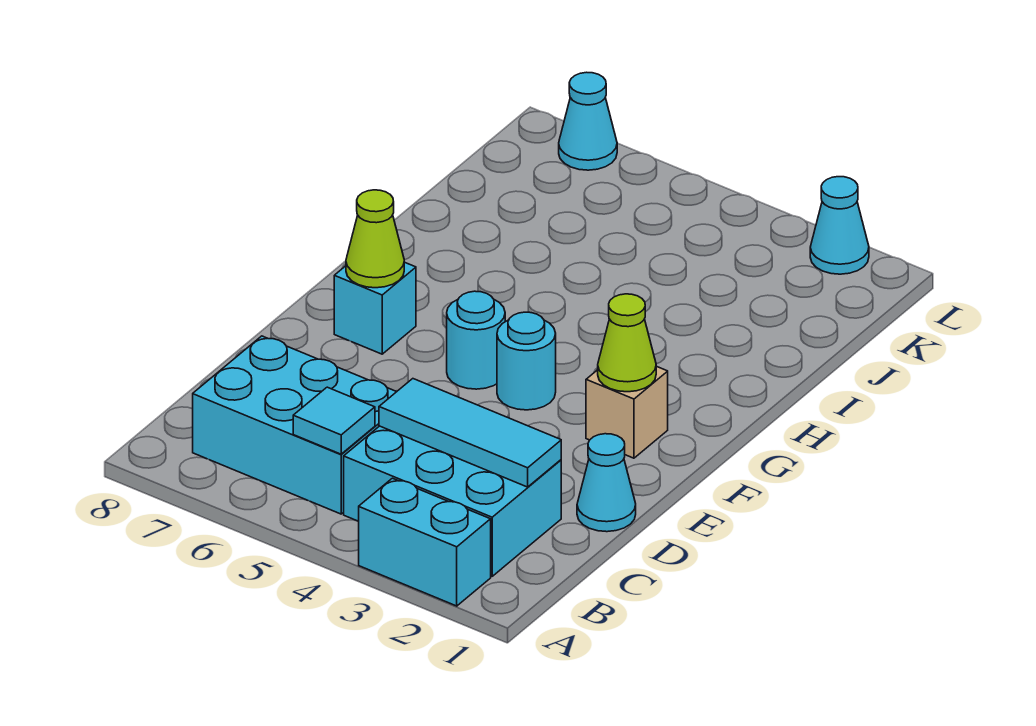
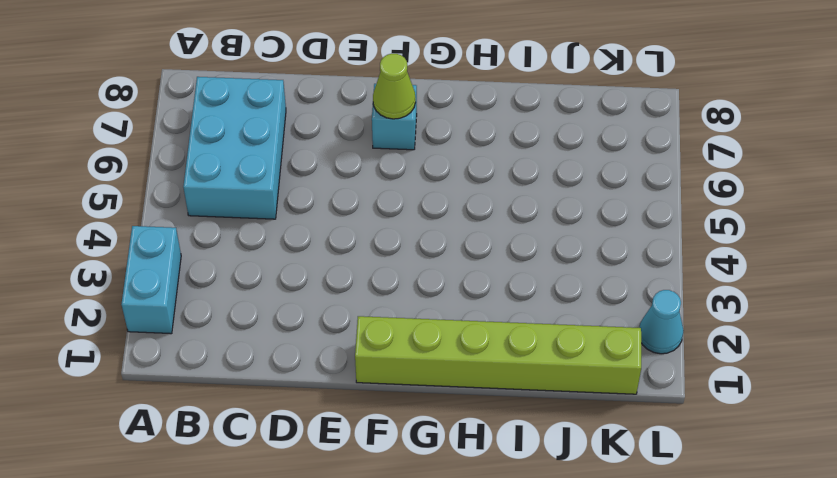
lime brick F1:K1 level 1 -> none
none -> cyan brick B2:C4 level 1
none -> cyan cone D1 level 1
none -> tan brick F2 level 1

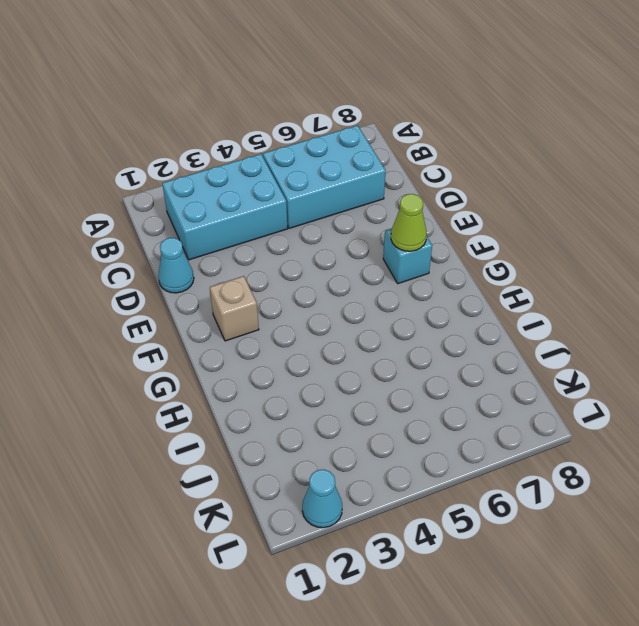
none -> cyan brick A2:A3 level 1
none -> cyan round brick F4 level 1
none -> cyan round brick F5 level 1

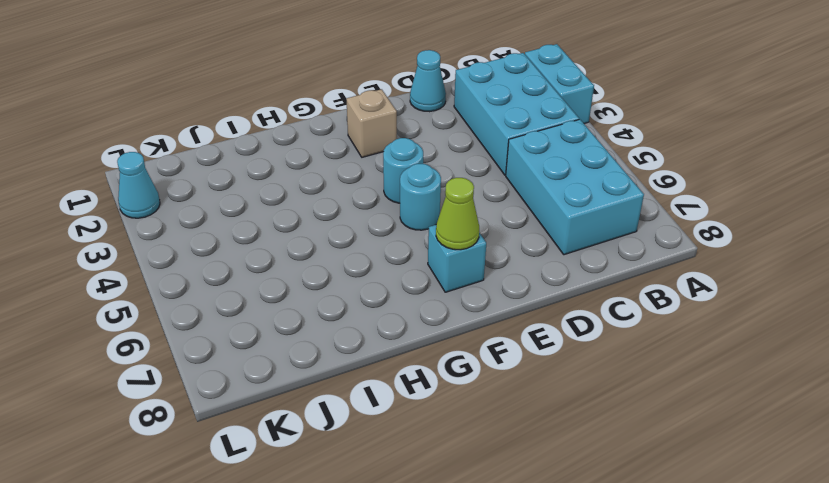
none -> cyan cone L7 level 1
none -> cyan tile B5 level 2
none -> cyan tile C2:C4 level 2

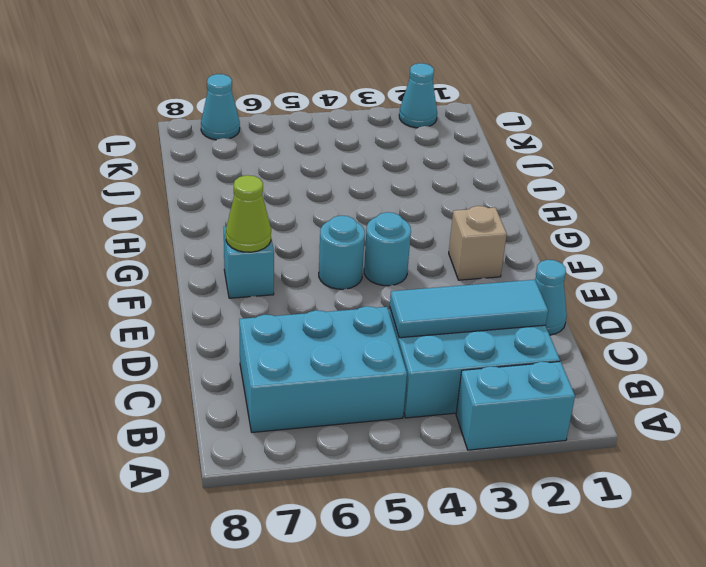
none -> cyan tile B5 level 2
none -> lime cone F2 level 2

